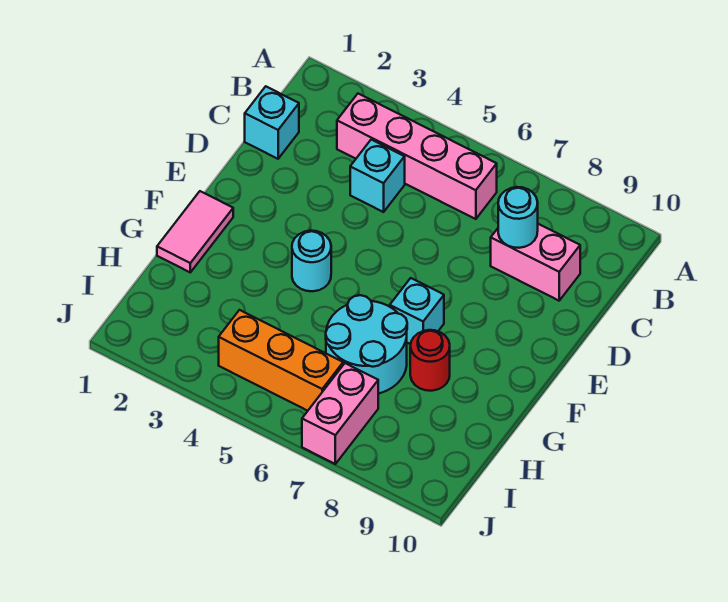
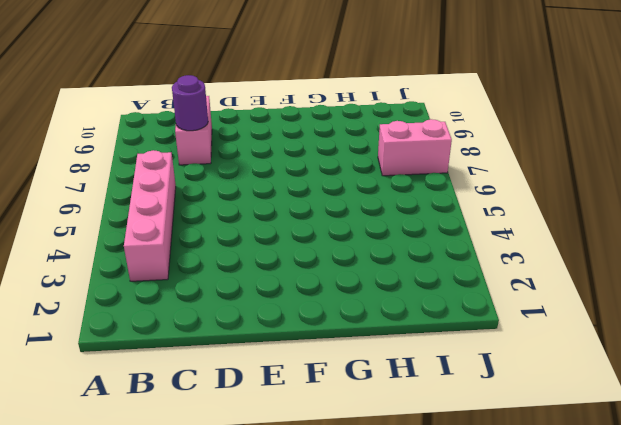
purple round brick C8 level 2 -> cyan round brick C8 level 2
none -> cyan brick C1 level 1
none -> cyan brick C4 level 1
none -> pink tile F1:G1 level 1

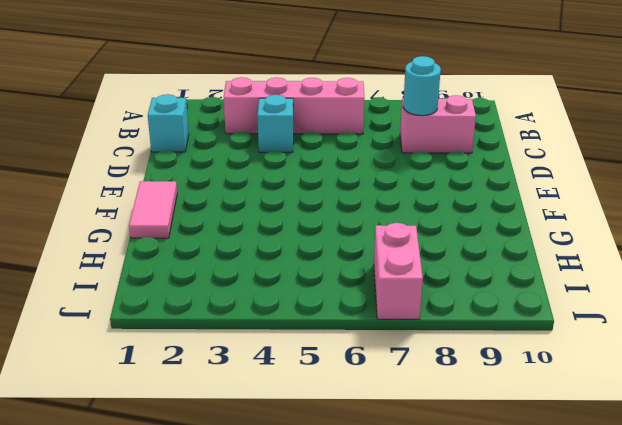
none -> cyan round brick F4 level 1
none -> cyan brick F7 level 1
none -> cyan round brick G6:H7 level 1

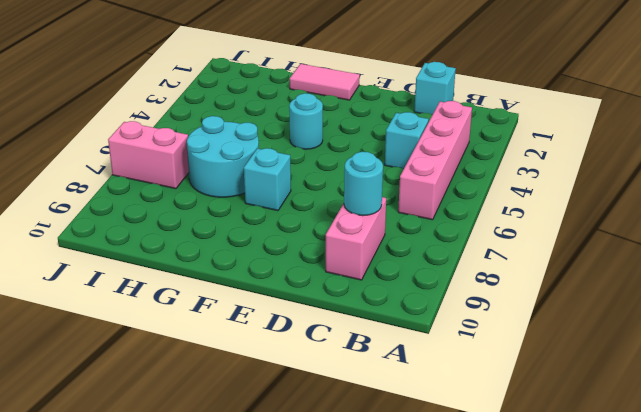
none -> red round brick G8 level 1
none -> orange brick I4:I6 level 1

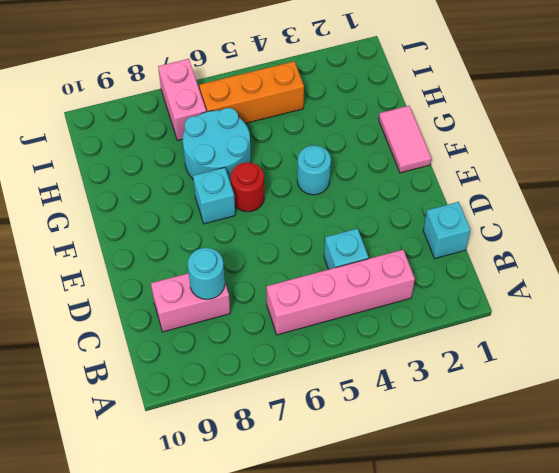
red round brick F6 level 1 -> red round brick G8 level 1

